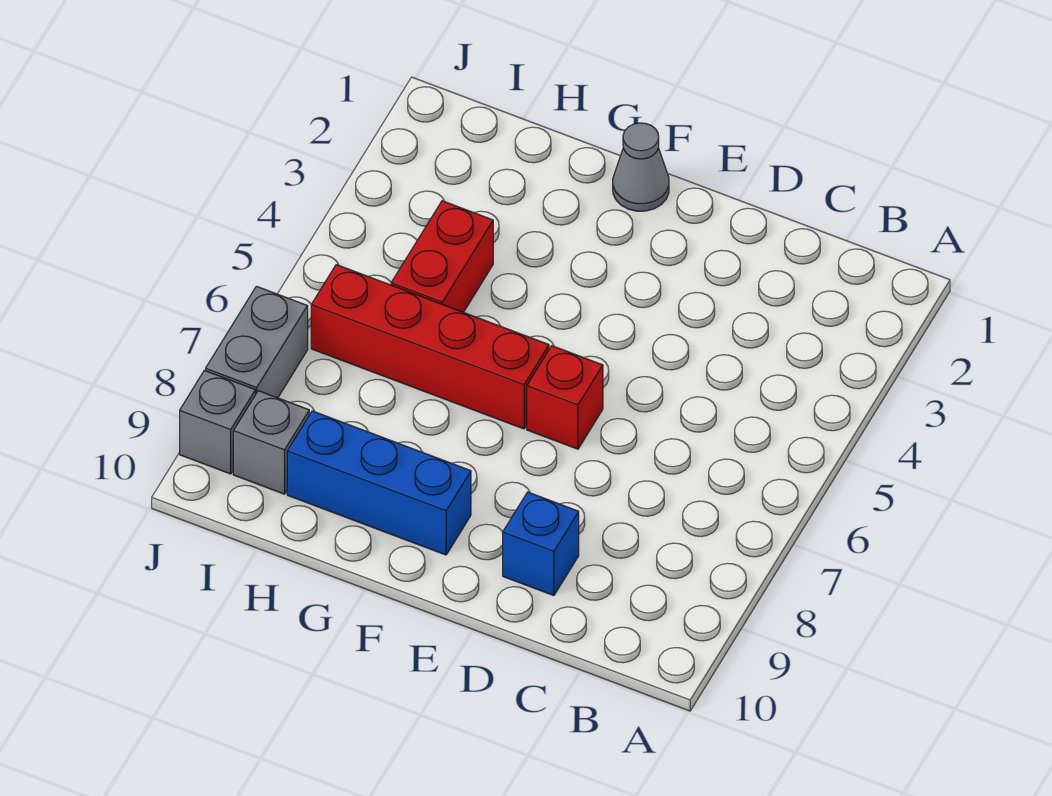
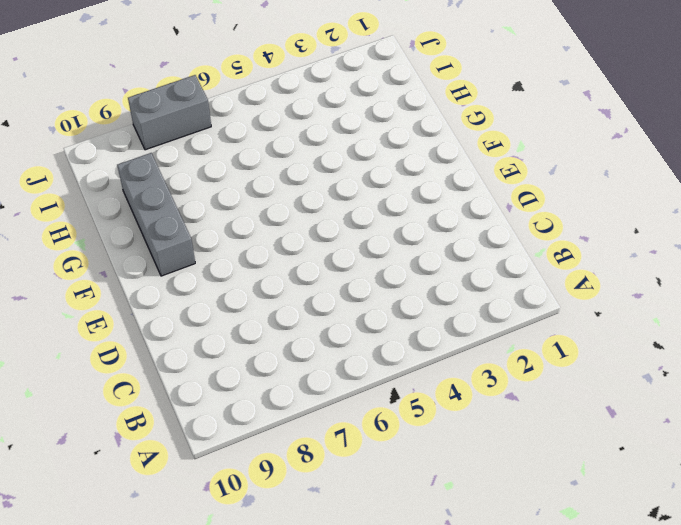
grey brick F9:H9 level 1 -> blue brick F9:H9 level 1
none -> blue brick D9 level 1
none -> red brick E6 level 1

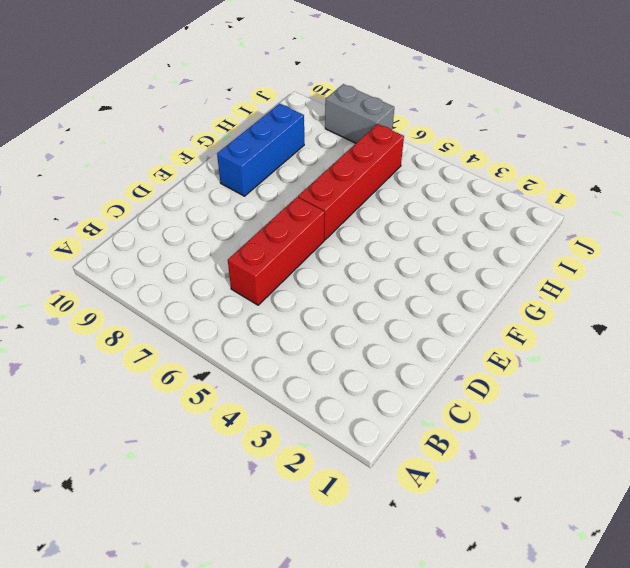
red brick C6:E6 level 1 -> red brick E6 level 1
none -> blue brick D9 level 1
none -> grey cone F1 level 1

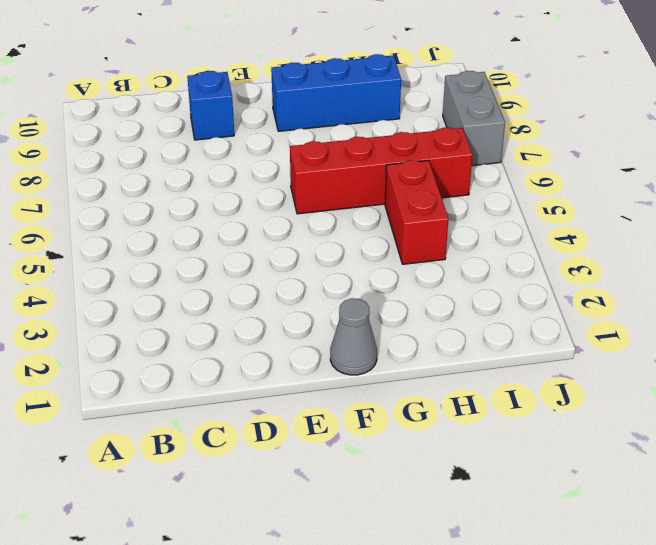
none -> red brick E6 level 1
none -> grey brick I9 level 1

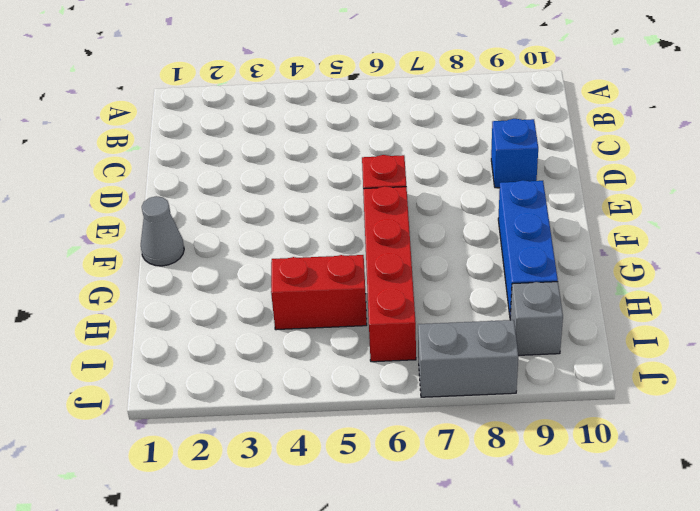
none -> grey brick J9 level 1

